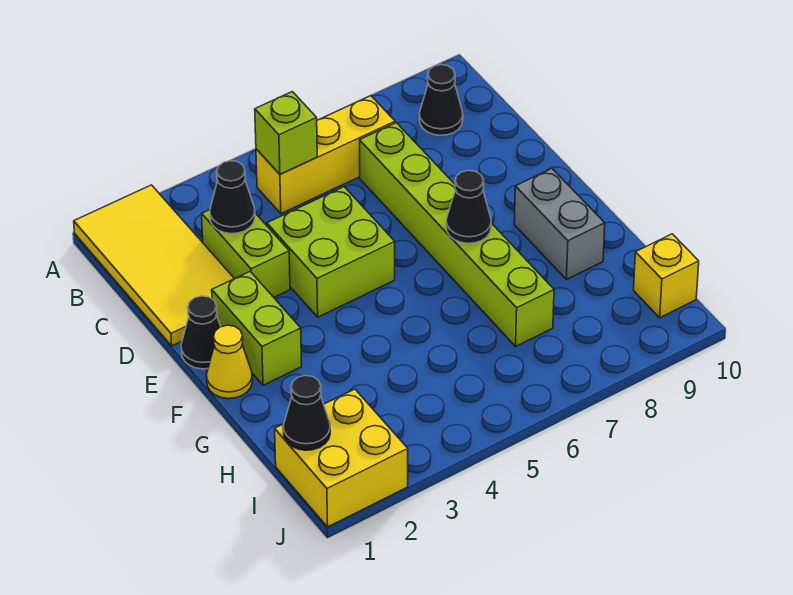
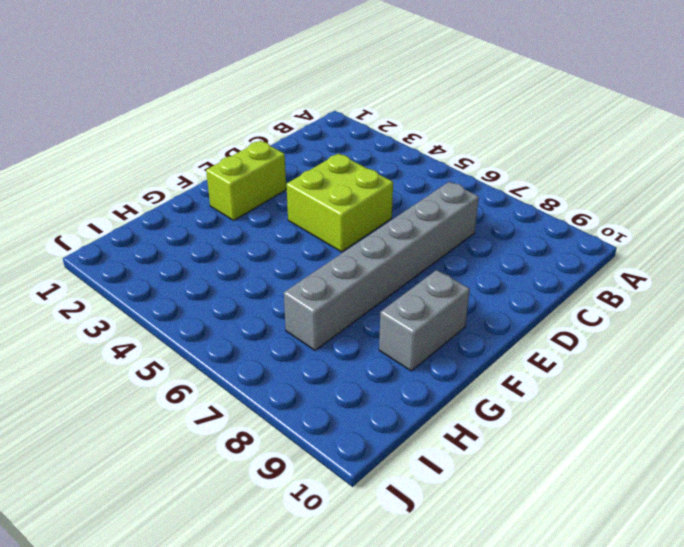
grey brick C7:H7 level 1 -> lime brick C7:H7 level 1
none -> yellow tile A1:D2 level 1
none -> yellow brick B5:B7 level 1
none -> black cone B9 level 1

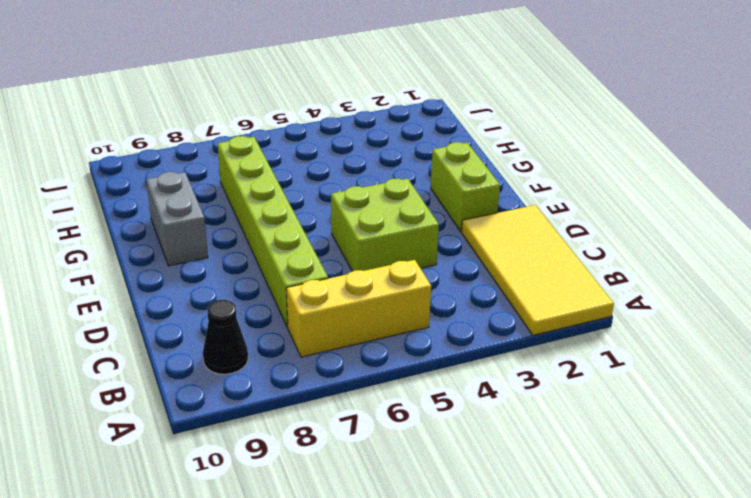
none -> lime brick C3:D3 level 1
none -> black cone E1 level 1
none -> yellow cone F1 level 1

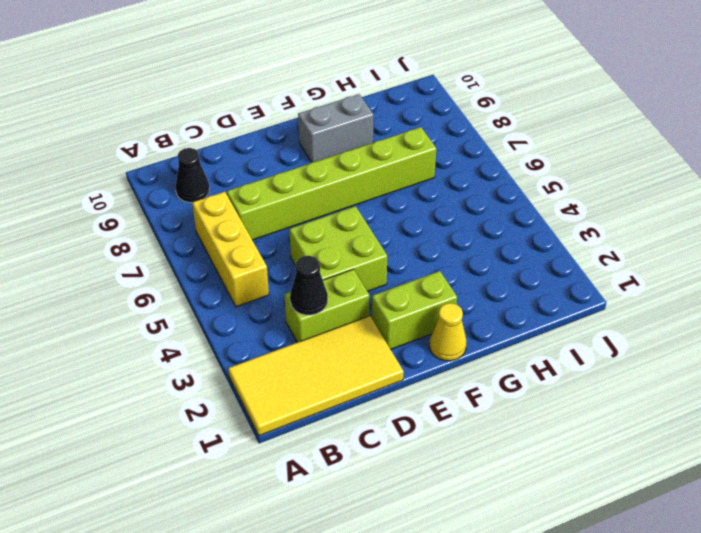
none -> black cone E1 level 1
none -> yellow brick I1:J2 level 1
none -> yellow brick I10 level 1

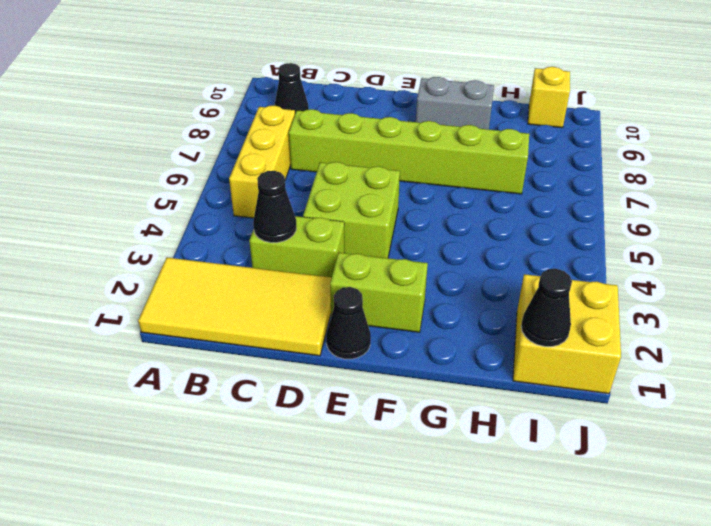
none -> yellow cone F1 level 1
none -> lime brick B5 level 2
none -> black cone F7 level 2

